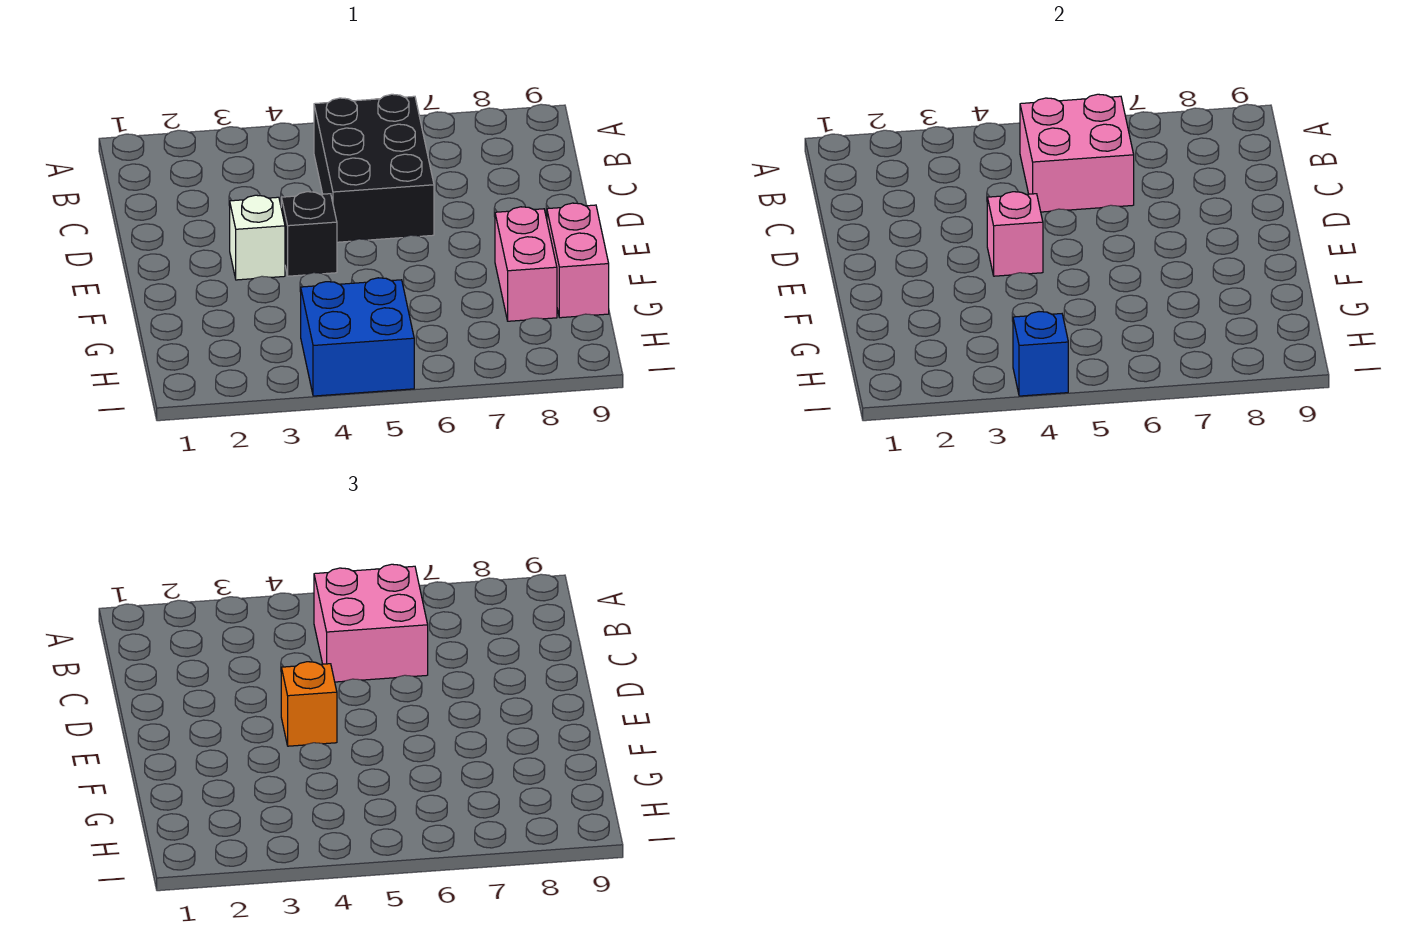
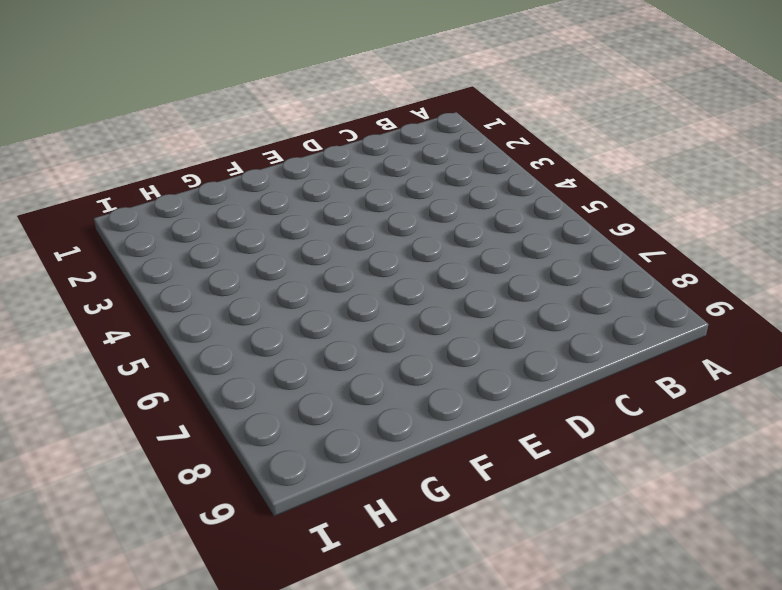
none -> black brick B5:D6 level 1
none -> white brick E3 level 1

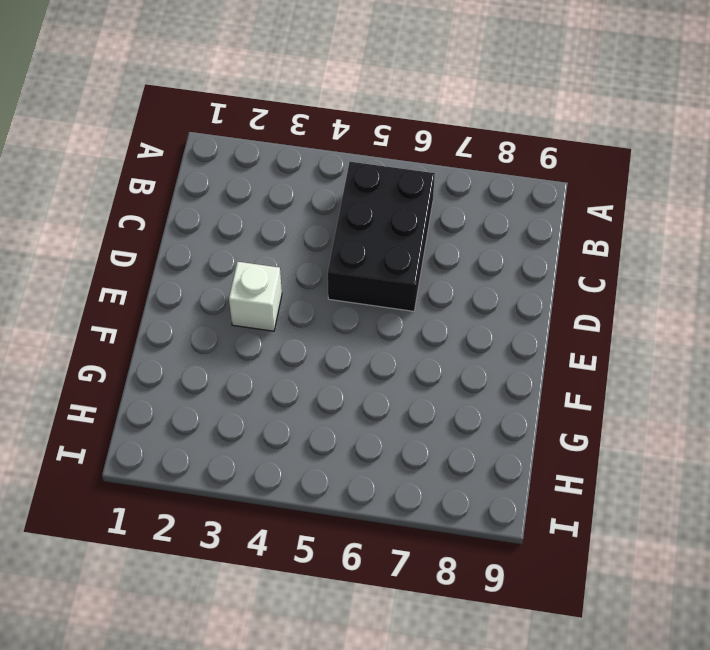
none -> black brick E4 level 1
none -> pink brick F8:G8 level 1

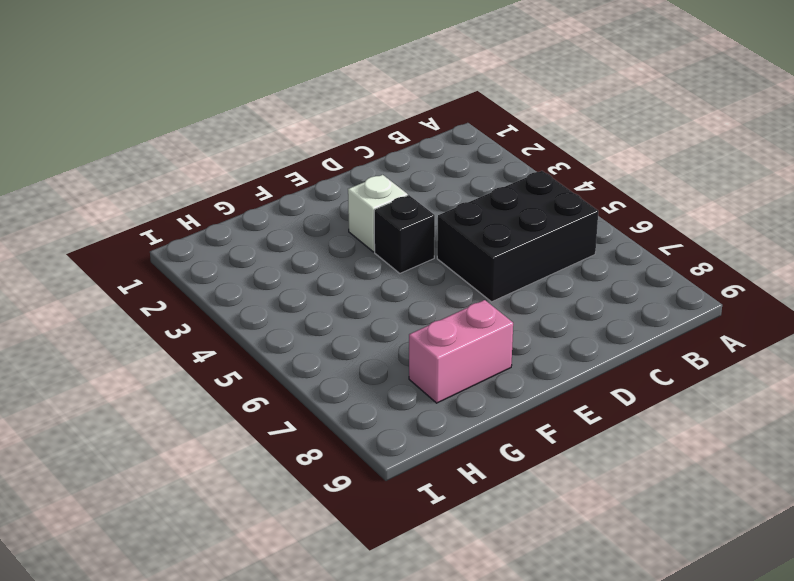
none -> pink brick F9:G9 level 1
none -> blue brick H4:I5 level 1

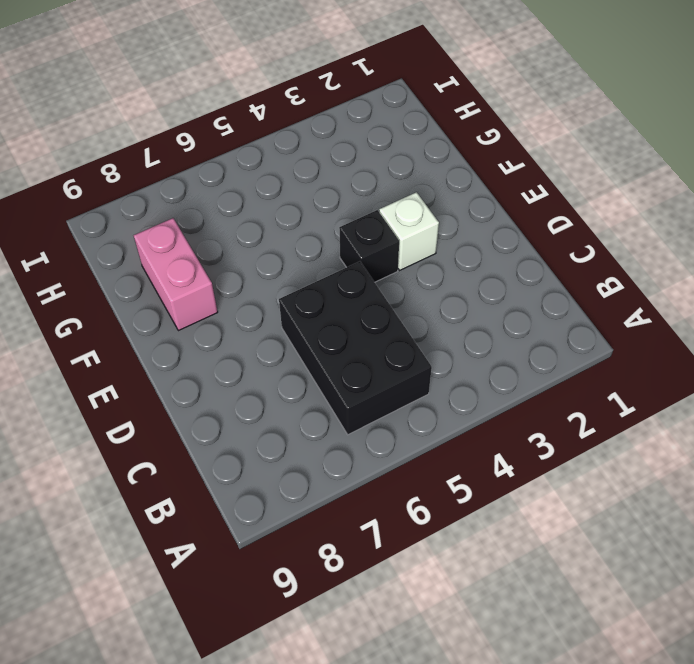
none -> pink brick F9:G9 level 1
none -> blue brick H4:I5 level 1

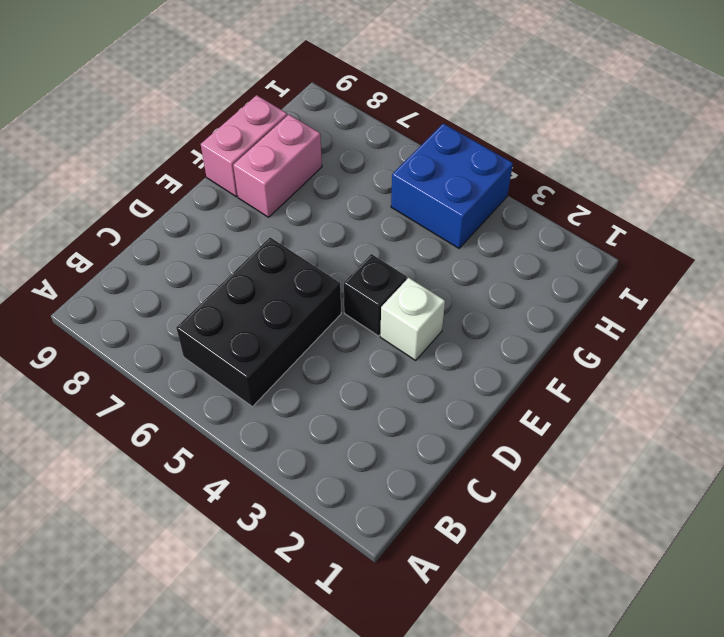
none -> pink brick B5:C6 level 2
none -> pink brick E4 level 2

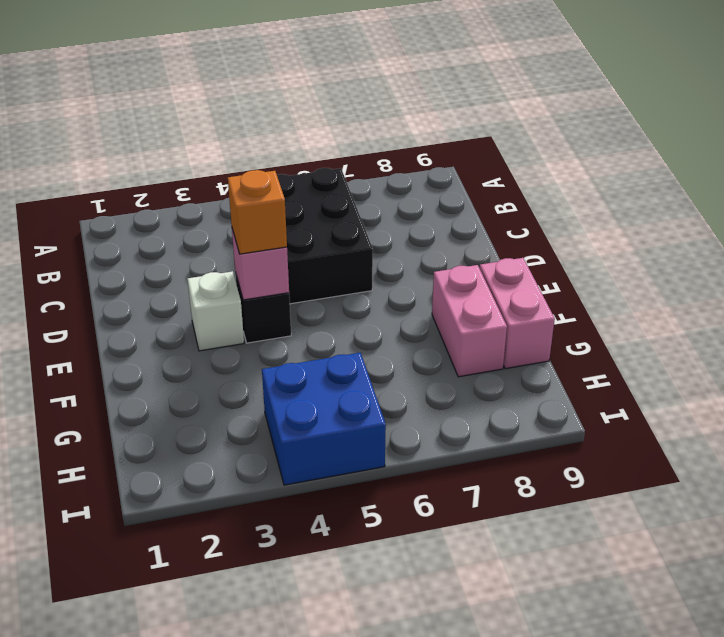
none -> pink brick B5:C6 level 2
none -> blue brick I4 level 2

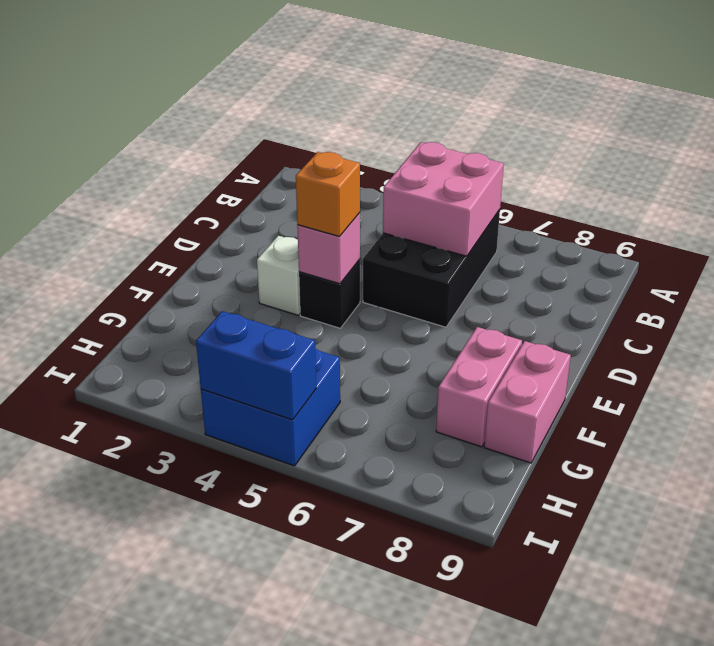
blue brick I4:I5 level 2 -> blue brick I4 level 2
none -> pink brick B5:C6 level 3

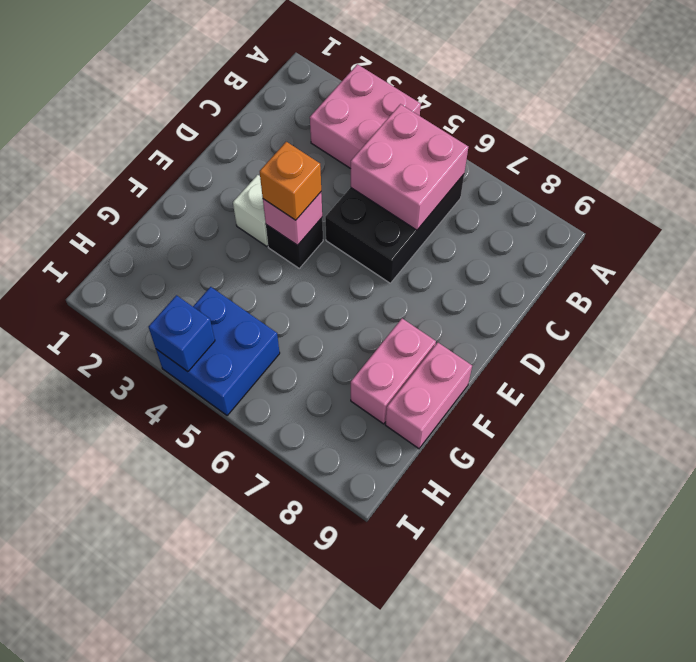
pink brick A3:B4 level 1 -> pink brick B5:C6 level 3

